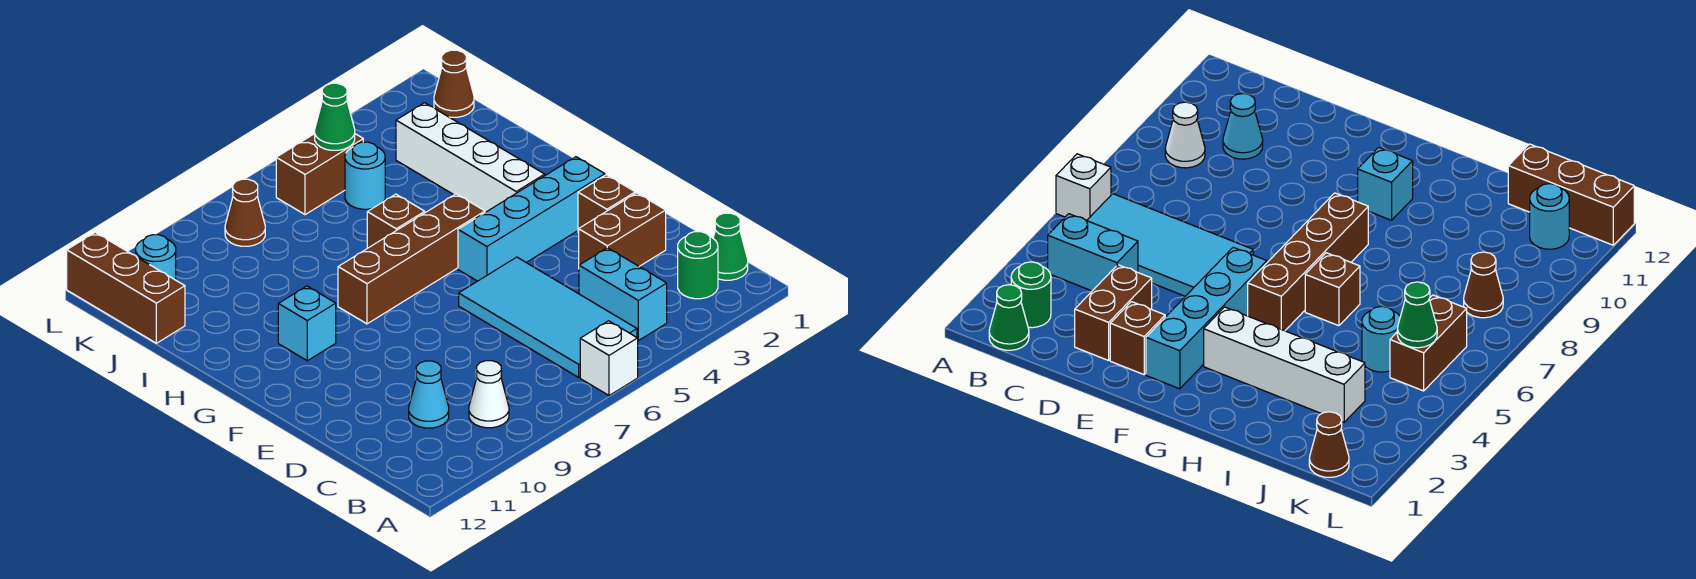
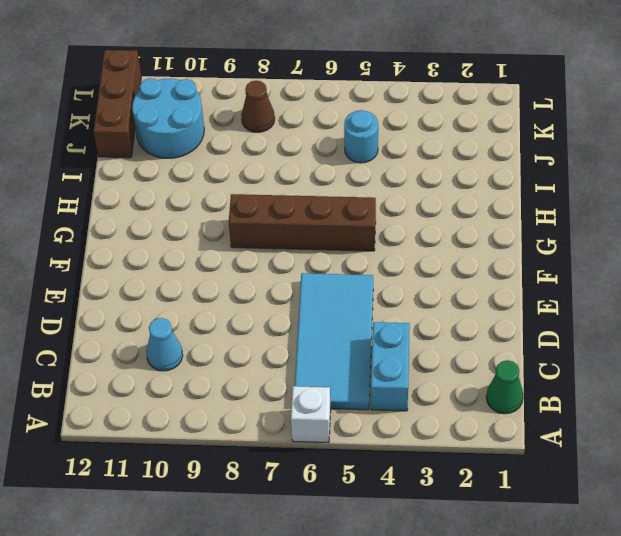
cyan round brick J10:K11 level 1 -> cyan round brick K11 level 1
none -> green round brick B2 level 1
none -> white cone B9 level 1
none -> brown brick D2:D3 level 1

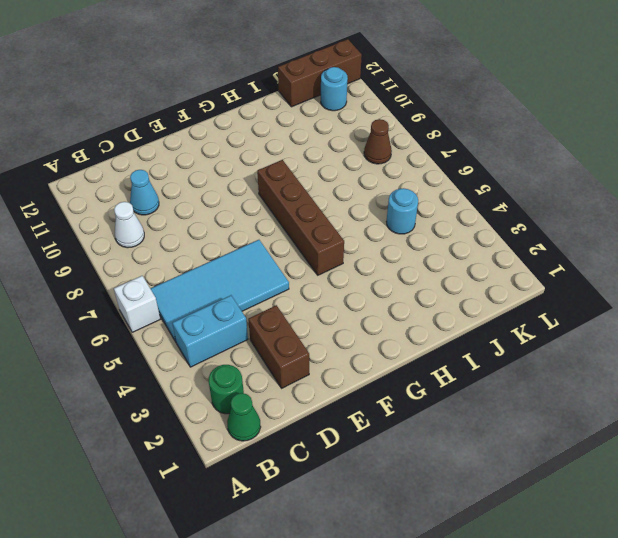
none -> brown brick E2 level 1
none -> cyan brick F2:F5 level 1
none -> white brick G3:J3 level 1

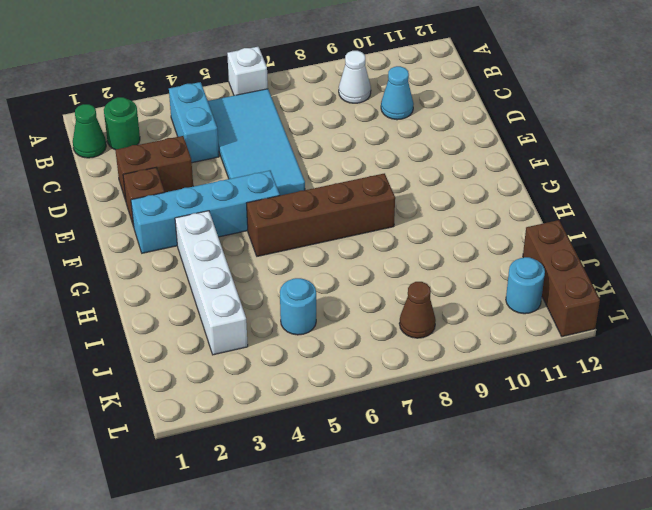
none -> cyan brick G10 level 1
none -> brown brick H6 level 1
none -> brown cone K1 level 1

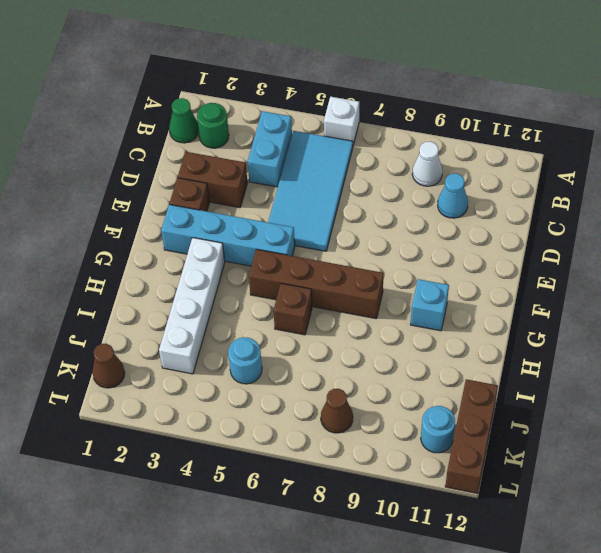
none -> brown brick K5:K6 level 1
none -> green cone K5 level 2

